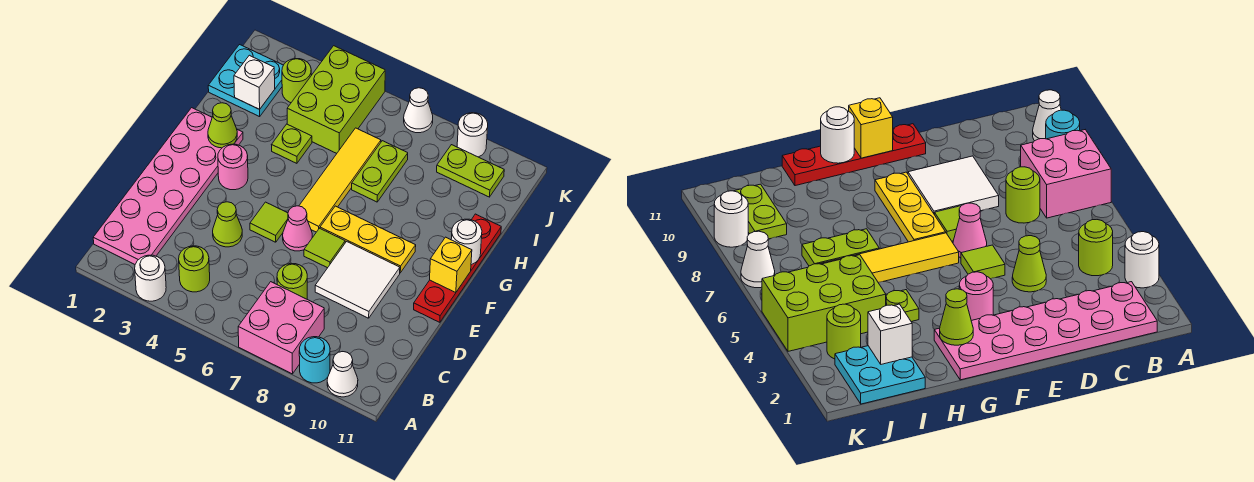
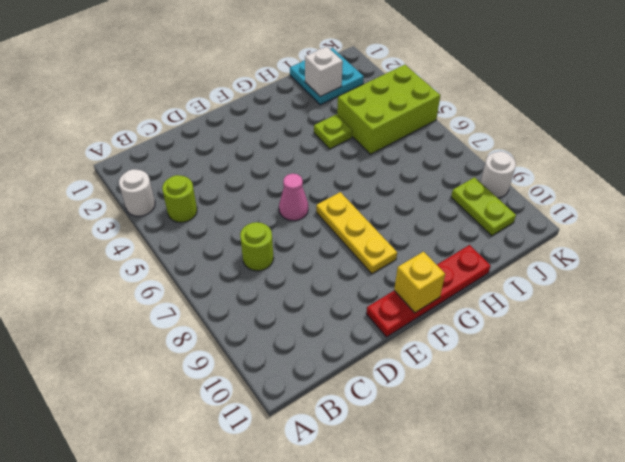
none -> pink brick A7:B8 level 1
none -> cyan round brick A9 level 1
none -> white cone A10 level 1

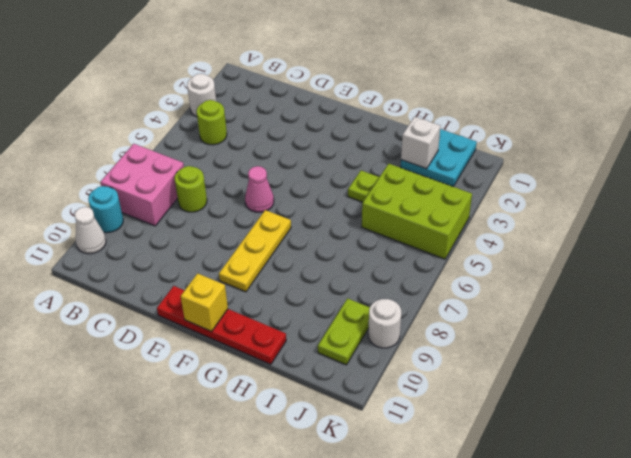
none -> pink plate B1:G2 level 1
none -> lime cone D4 level 1
none -> white tile D8:E9 level 1

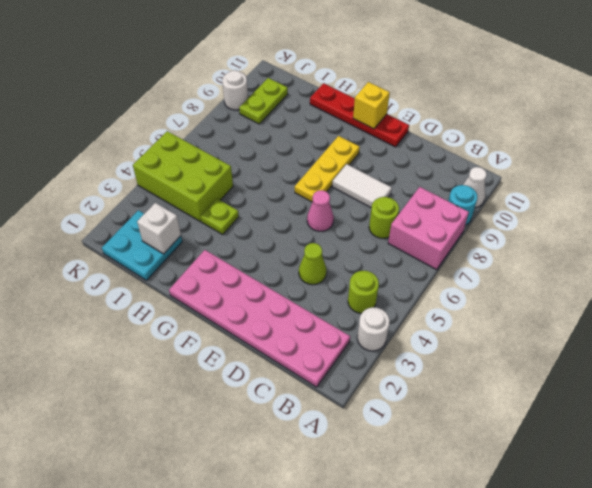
white tile D8:E8 level 1 -> white tile D8:E9 level 1
none -> lime tile E5 level 1
none -> lime tile E7 level 1
none -> pink round brick F3 level 1

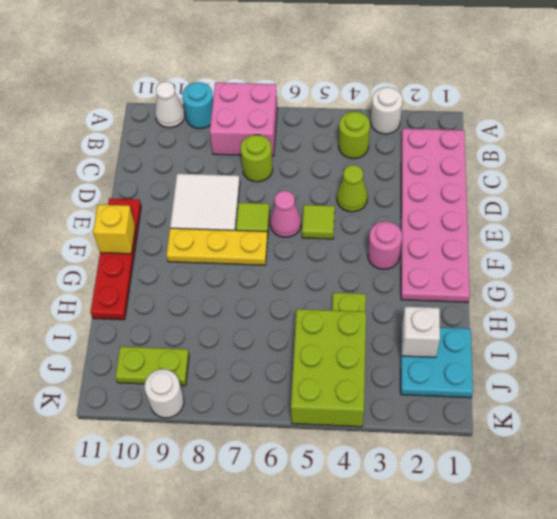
none -> yellow tile F6:I6 level 1
none -> lime plate H7:I7 level 1
none -> lime round brick J3 level 1

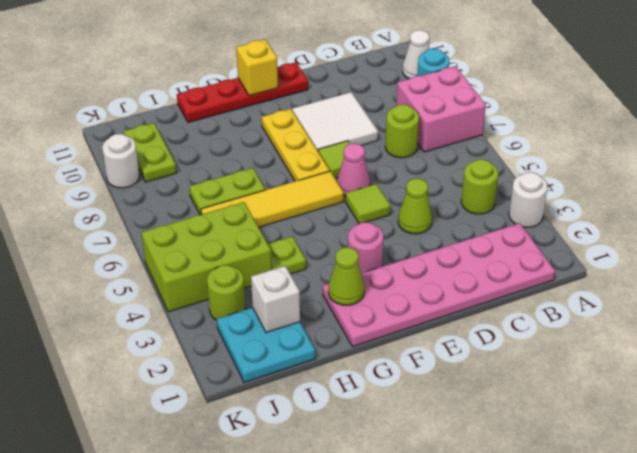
none -> white cone K7 level 1
none -> white round brick G11 level 2

